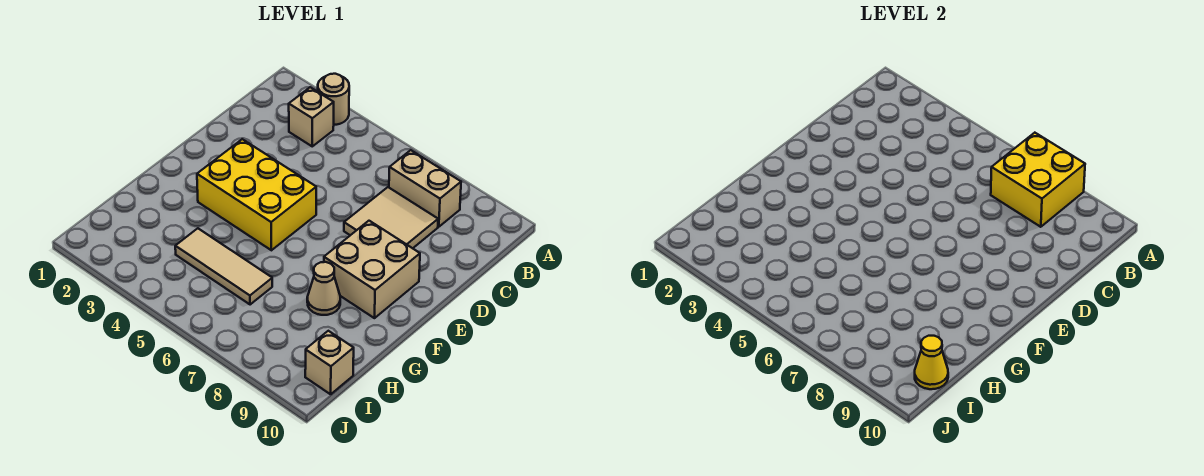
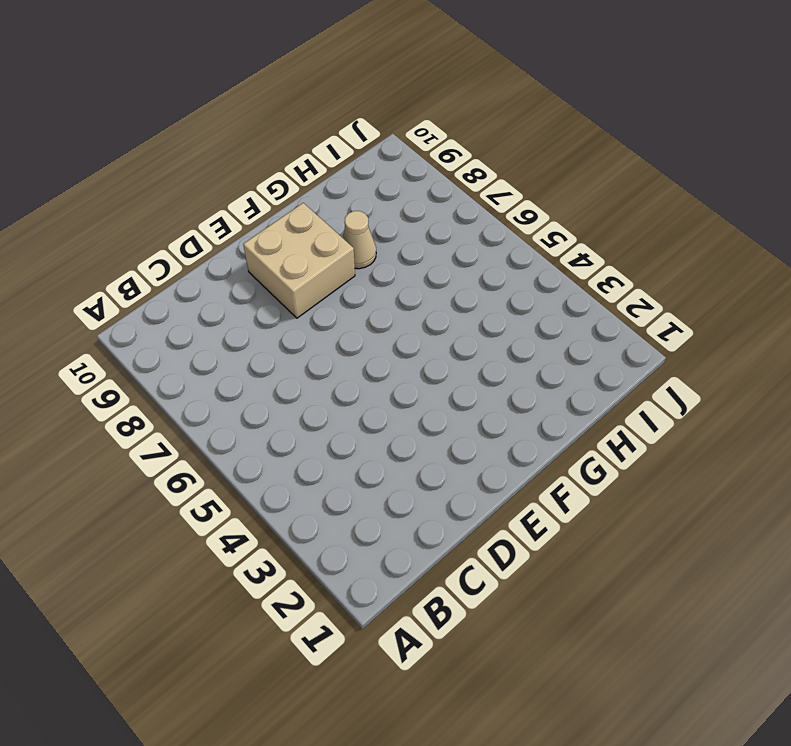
none -> tan round brick A3 level 1
none -> tan brick B3 level 1

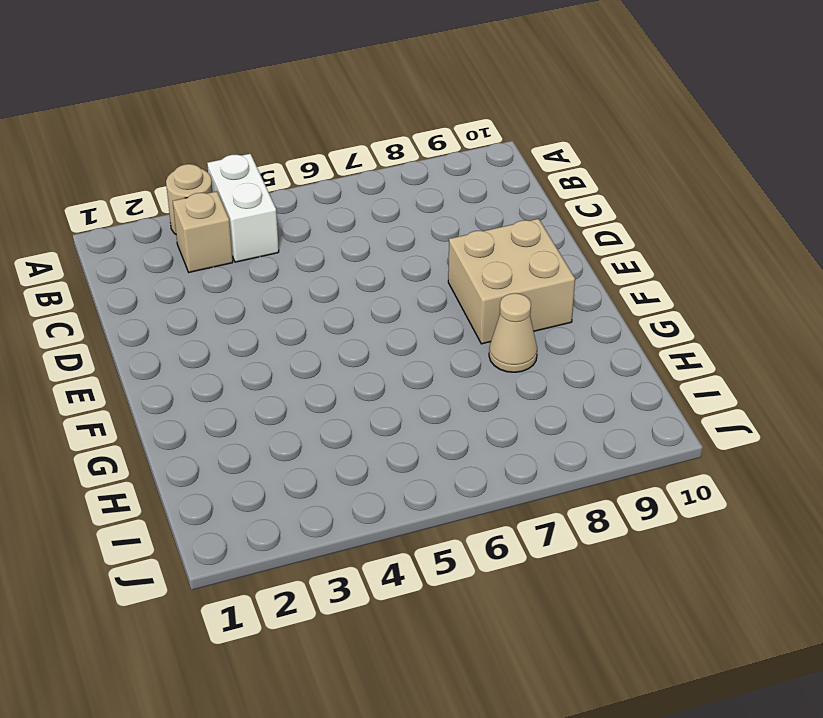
white brick A4:B4 level 1 -> none
none -> tan brick B7:B8 level 1
none -> tan tile C7:D8 level 1

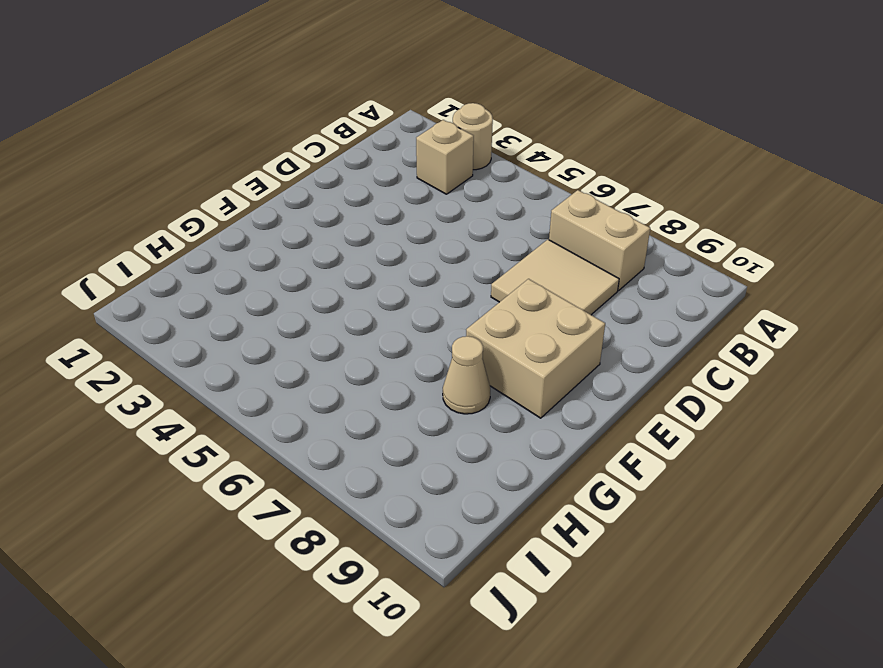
none -> yellow brick E3:F5 level 1
none -> tan tile H4:H6 level 1

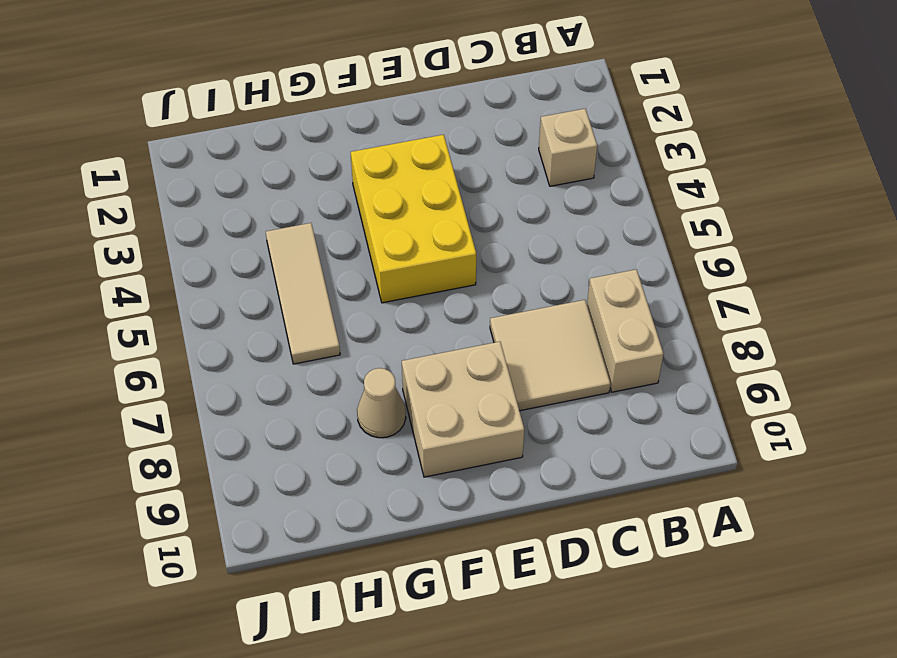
none -> tan round brick A3 level 1
none -> tan brick I10 level 1

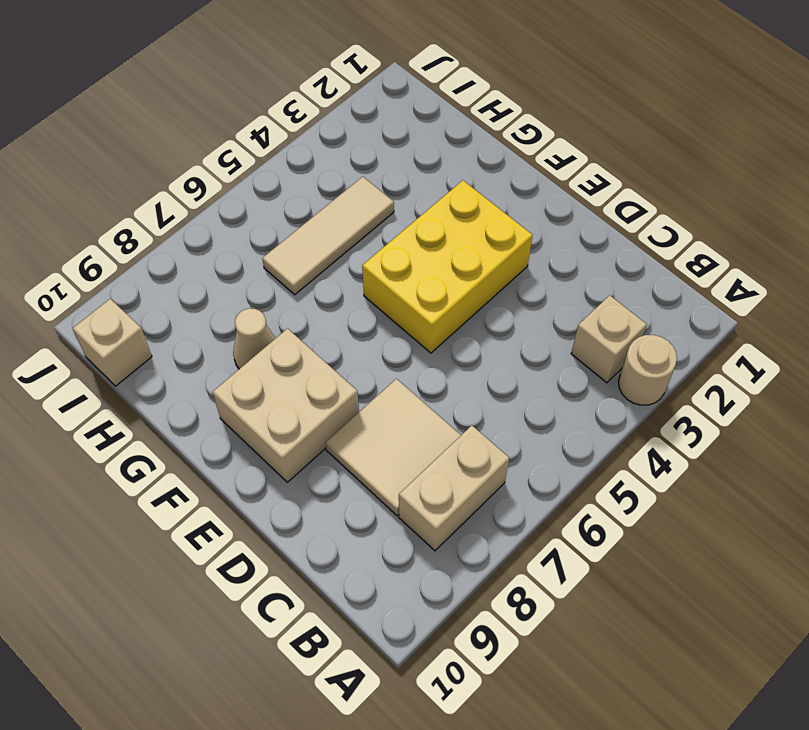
none -> yellow brick A7:B8 level 2
none -> yellow cone I10 level 2

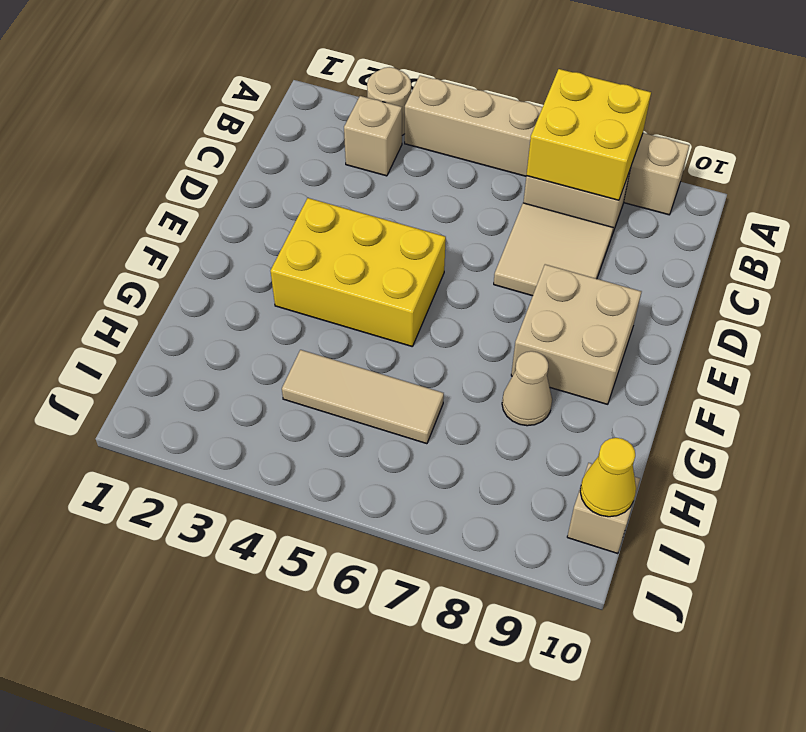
tan brick A4:A9 level 1 -> none

